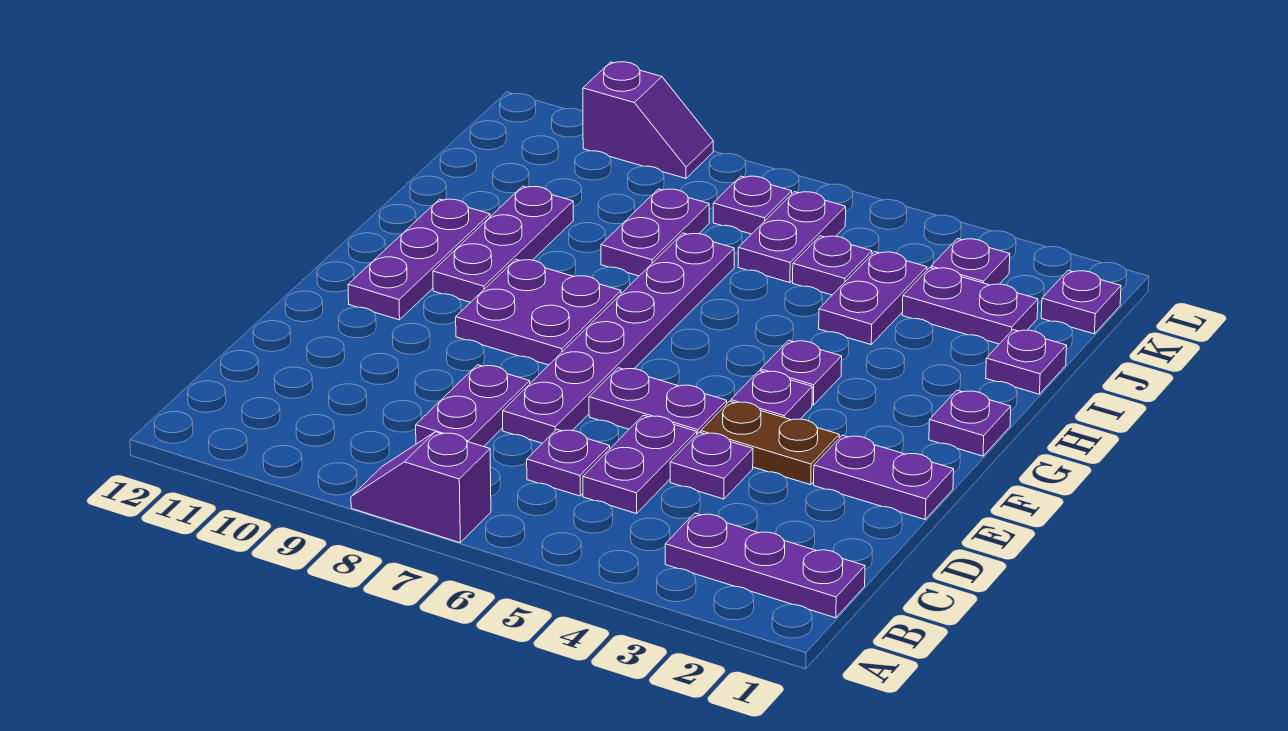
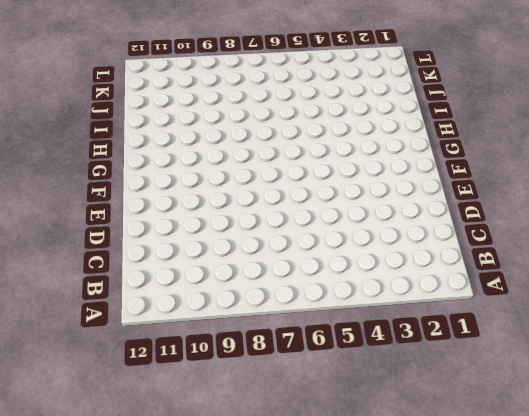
none -> purple slope A7:A8 level 1 top 7
none -> purple plate B1:B3 level 1
none -> purple plate C5:D5 level 1

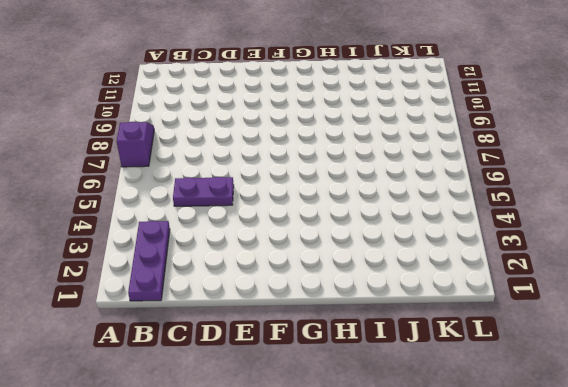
none -> purple plate C6 level 1
none -> purple plate C8:D8 level 1
none -> purple plate D4 level 1

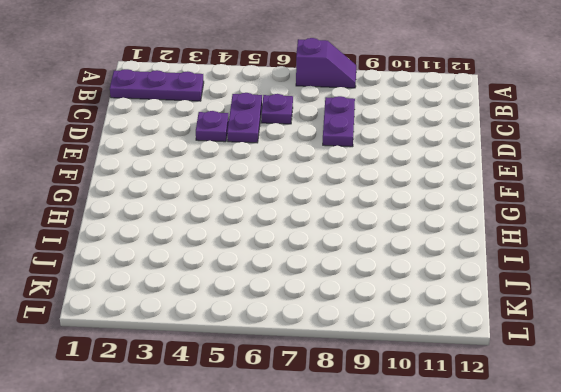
none -> purple plate D7:I7 level 1
none -> purple plate E1:E2 level 1
none -> brown plate E3:E4 level 1

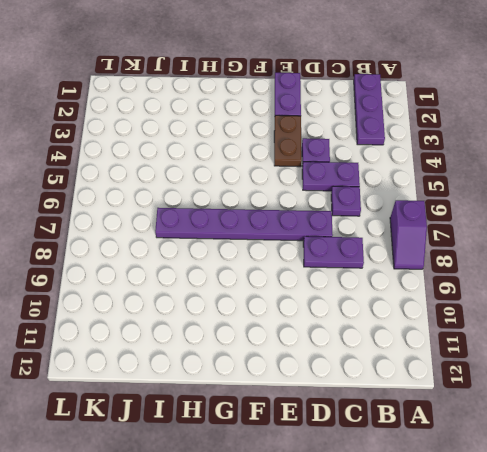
none -> purple plate E5:E6 level 1
none -> purple plate F4 level 1
none -> purple plate F8:G9 level 1

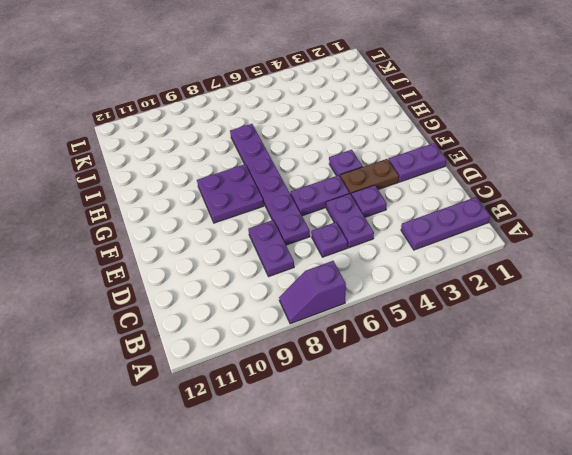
none -> purple plate F11:H11 level 1
none -> purple plate G1 level 1
none -> purple plate G4 level 1

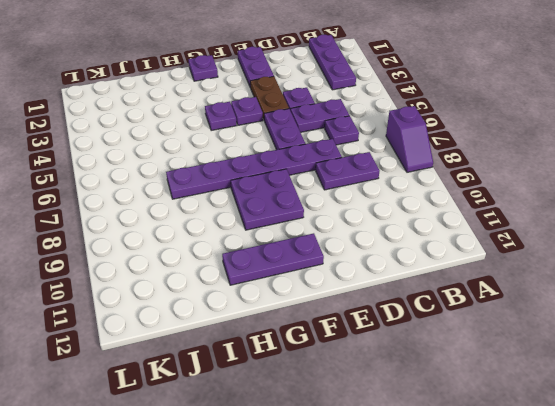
none -> purple plate G10:I10 level 1
none -> purple plate I1 level 1
none -> purple plate I4:J4 level 1

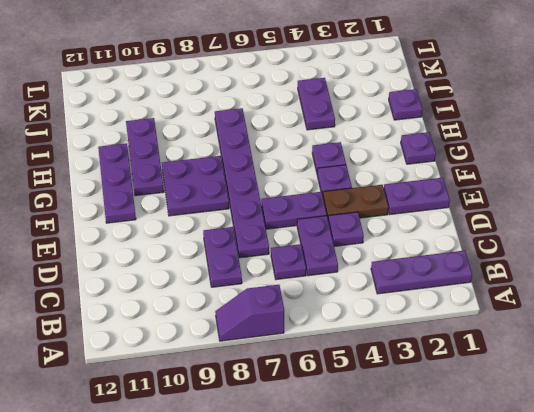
none -> purple plate I8:J8 level 1
none -> purple plate J2:J3 level 1
none -> purple plate J5 level 1

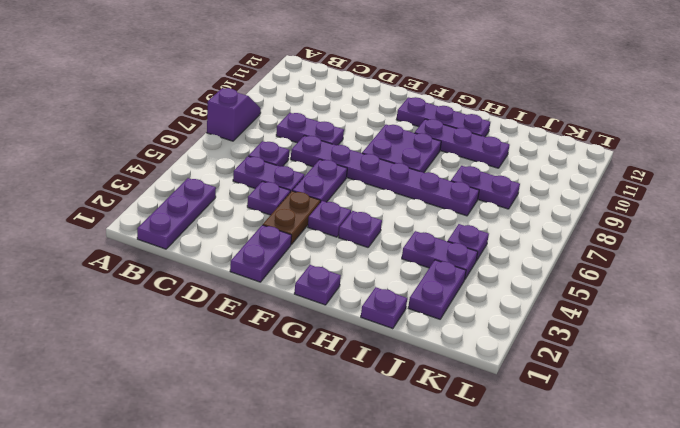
none -> purple plate J6:K6 level 1
none -> purple plate K1 level 1
none -> purple plate K3 level 1

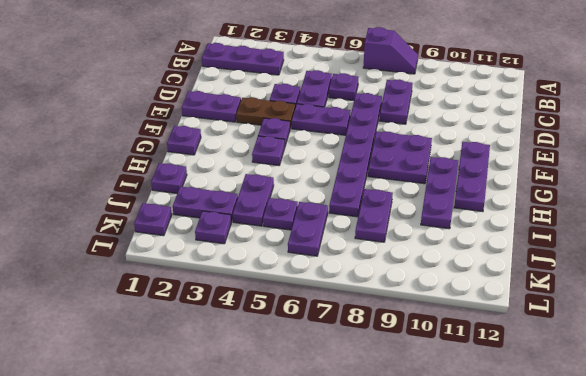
none -> purple plate K7 level 1
none -> purple slope L9:L10 level 1 top 10

